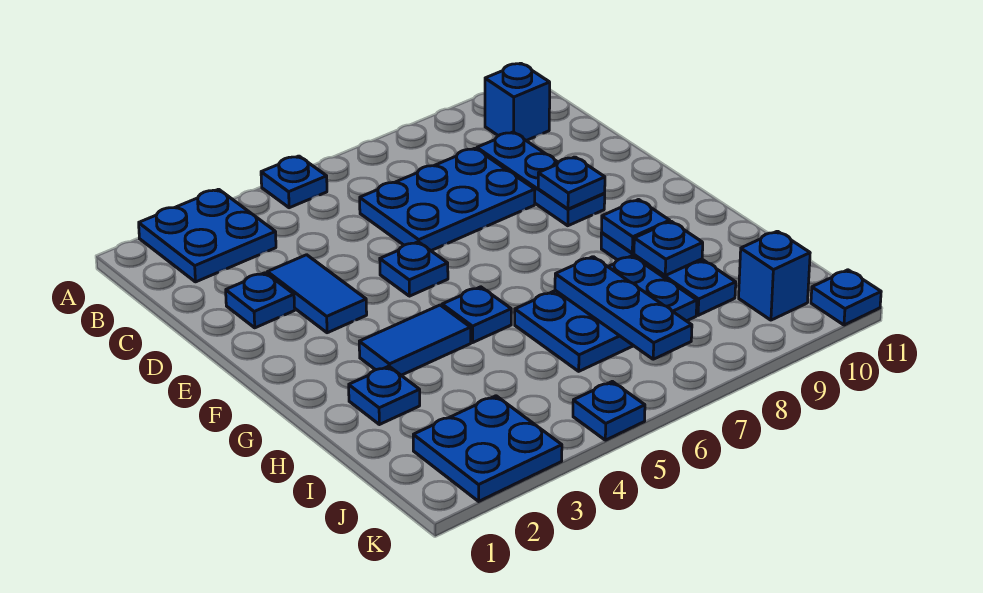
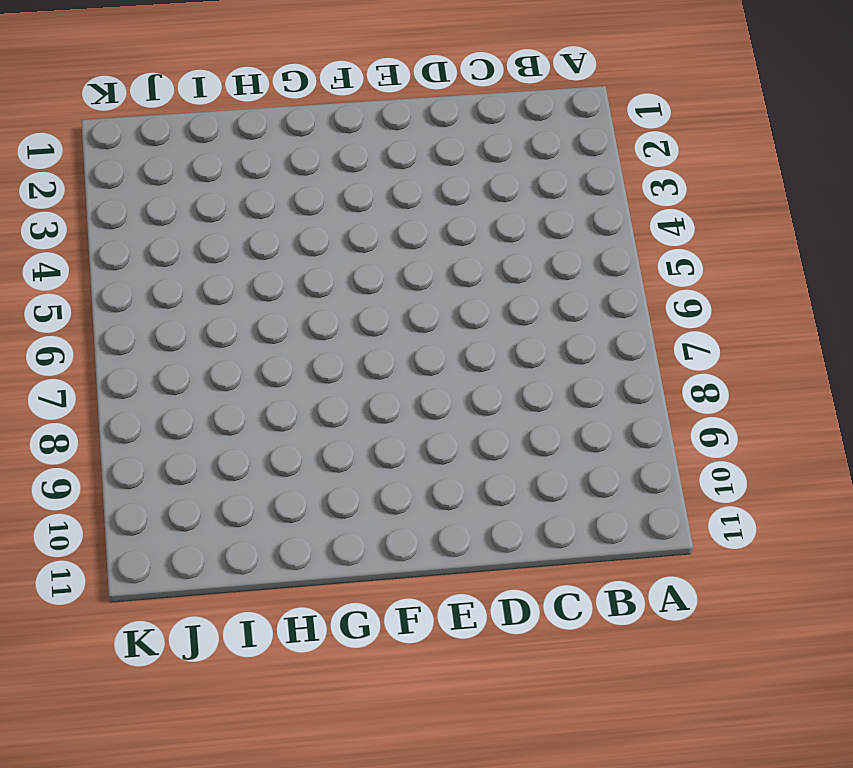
none -> blue plate A2:B3 level 1
none -> blue plate A5 level 1
none -> blue brick B10 level 1

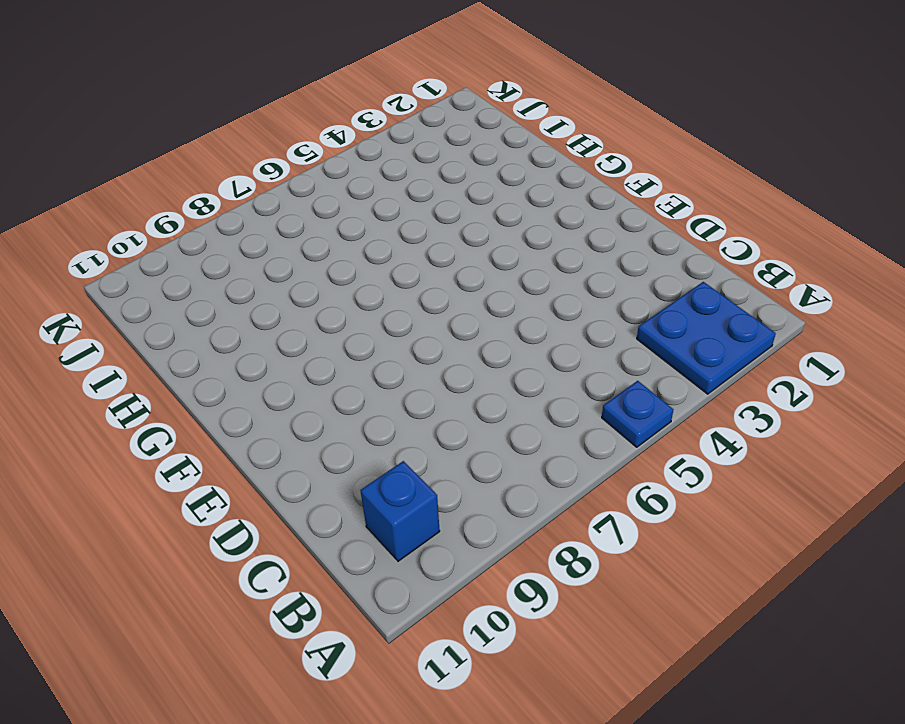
none -> blue plate C6:D8 level 1
none -> blue plate C9:E9 level 1
none -> blue plate D2 level 1

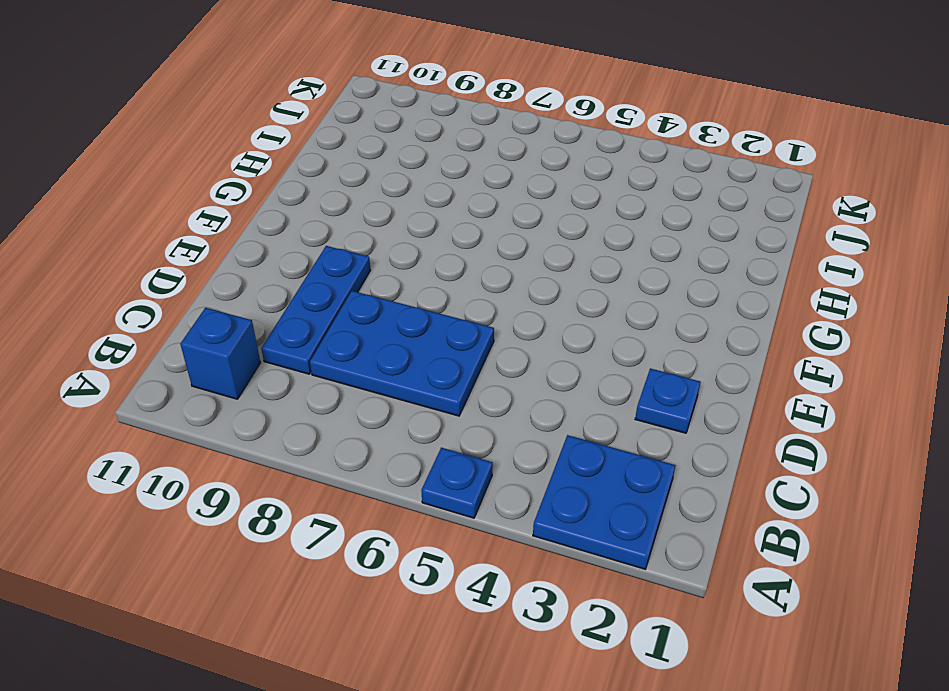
none -> blue tile D3:E3 level 1
none -> blue plate E5 level 1
none -> blue tile G3:G4 level 1

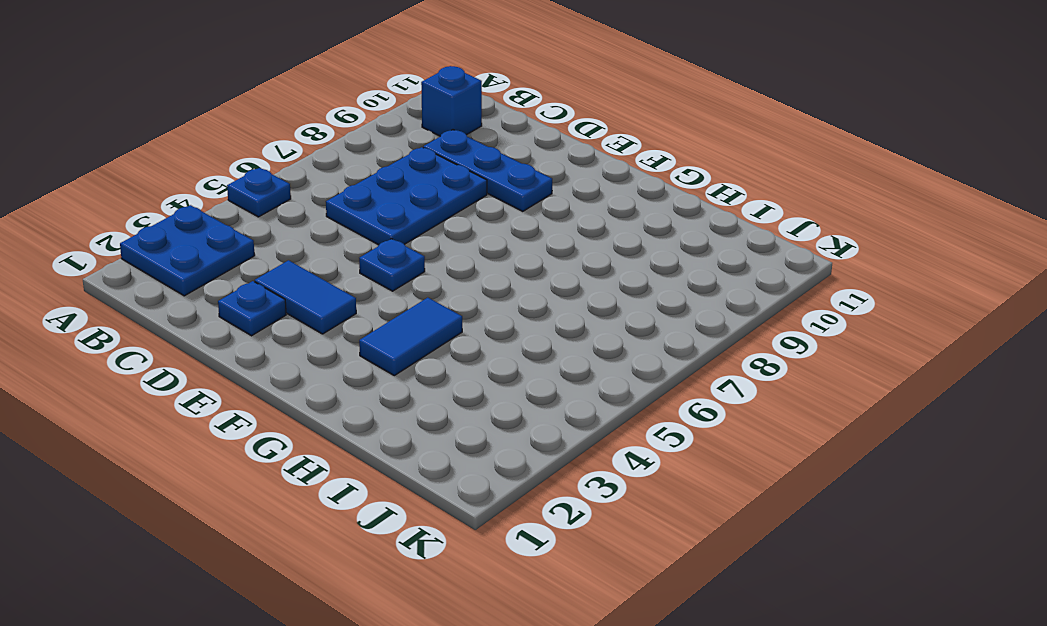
none -> blue plate G5 level 1
none -> blue plate G9:I9 level 1
none -> blue plate H2 level 1

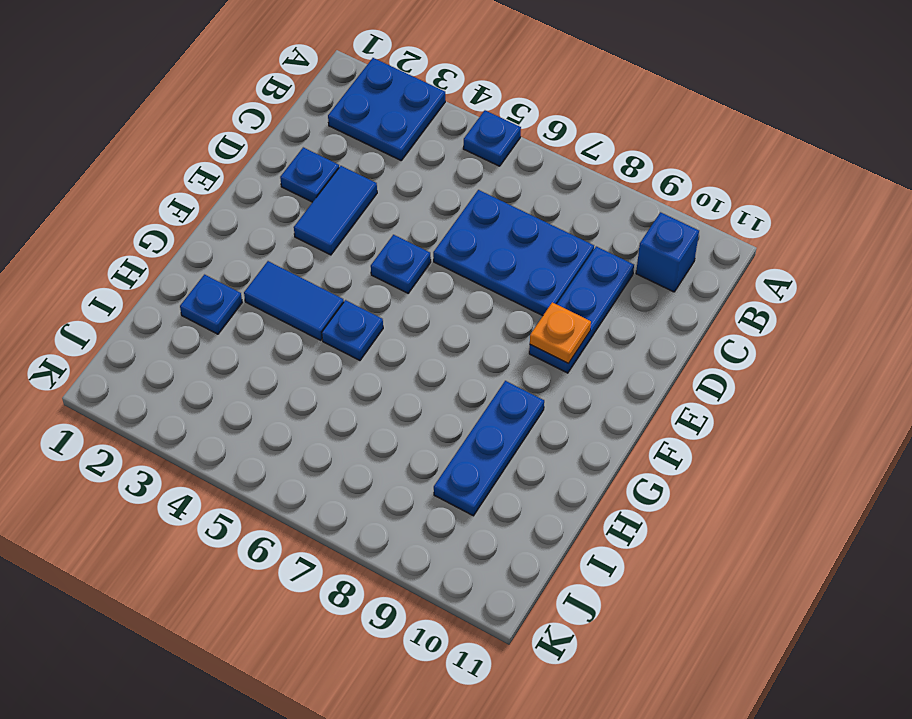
orange plate E9 level 2 -> blue plate E9 level 2
none -> blue plate H6:I8 level 1
none -> blue plate J2:K3 level 1
none -> blue brick J10 level 1

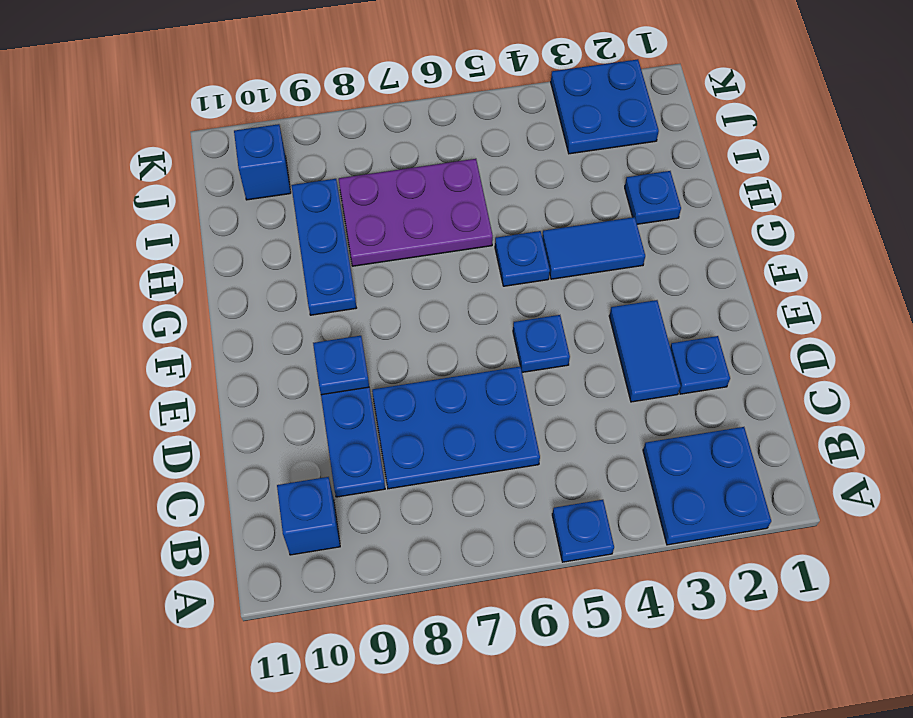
purple plate H6:I8 level 1 -> blue plate H6:I8 level 1
none -> blue plate K5 level 1
none -> blue plate K11 level 1
none -> blue plate G9 level 2

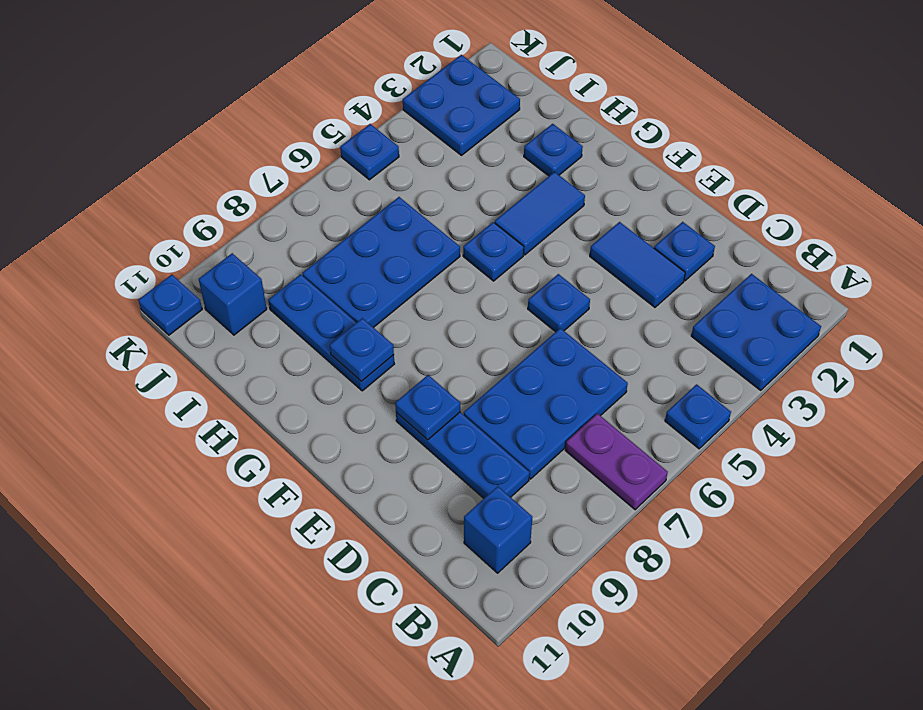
purple plate A7:B7 level 1 -> none
none -> blue plate H7:J7 level 2
none -> blue plate H9 level 2

